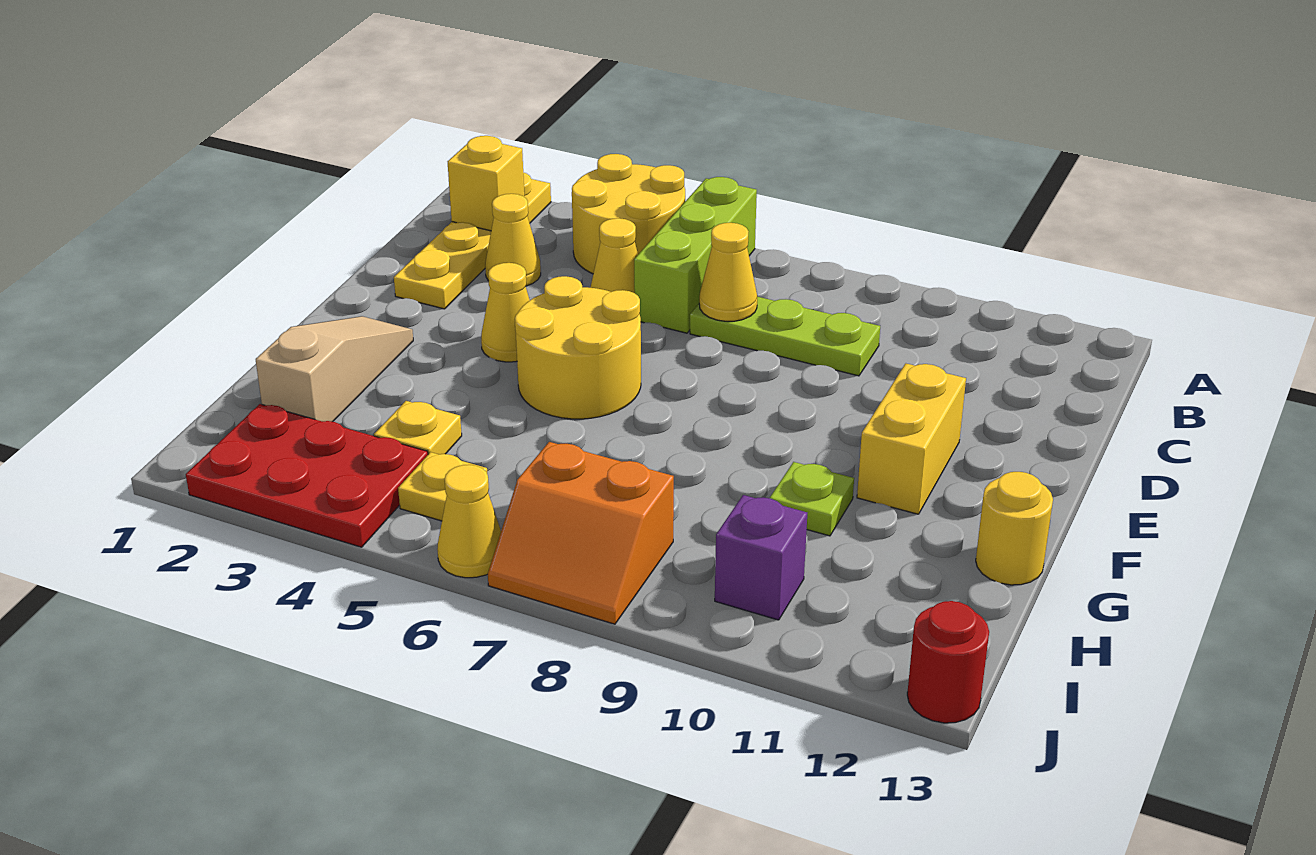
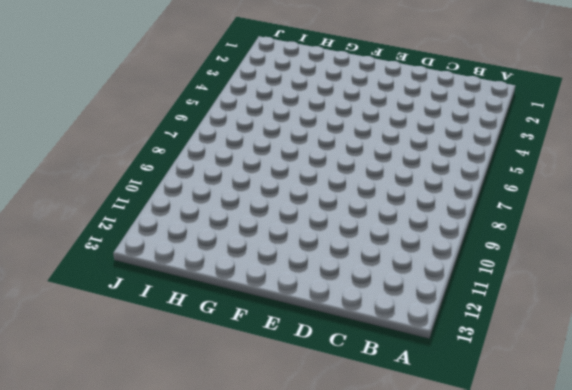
none -> yellow plate A2:D2 level 1
none -> yellow round brick A4:B5 level 1
none -> lime brick A6:C6 level 1

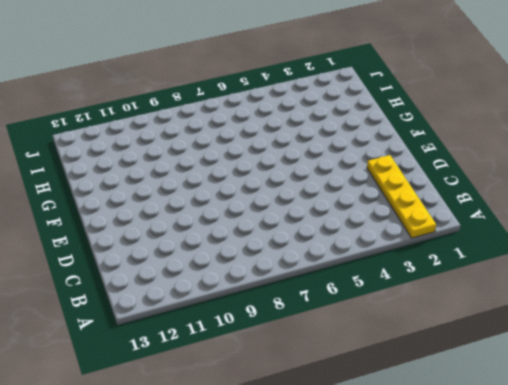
none -> yellow round brick A4:B5 level 1
none -> lime brick A6:C6 level 1
none -> yellow cone C3 level 1

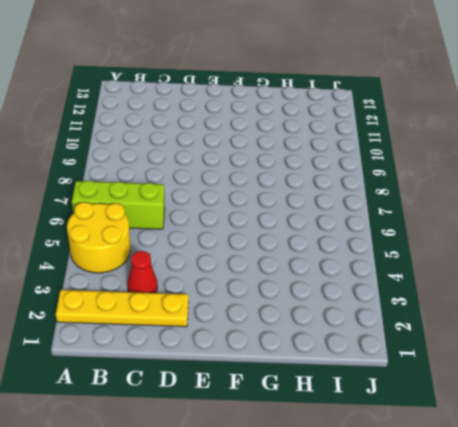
red cone C3 level 1 -> yellow cone C3 level 1
none -> yellow cone C5 level 1
none -> lime plate C7:C9 level 1
none -> yellow cone E4 level 1

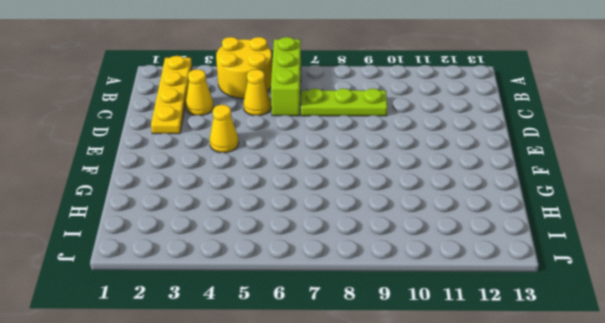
none -> yellow round brick E5:F6 level 1
none -> yellow brick E11:F11 level 1
none -> tan slope F2:H2 level 1 top H

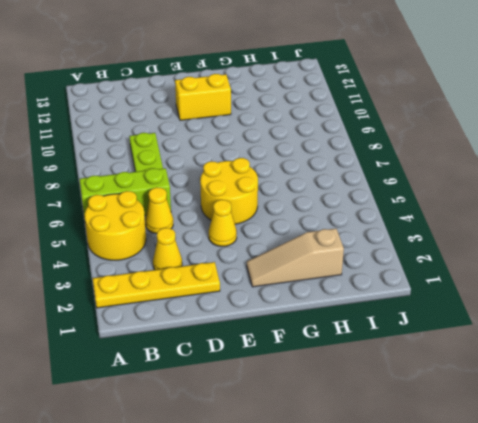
none -> lime plate G10 level 1
none -> yellow round brick G13 level 1
none -> yellow plate H4 level 1

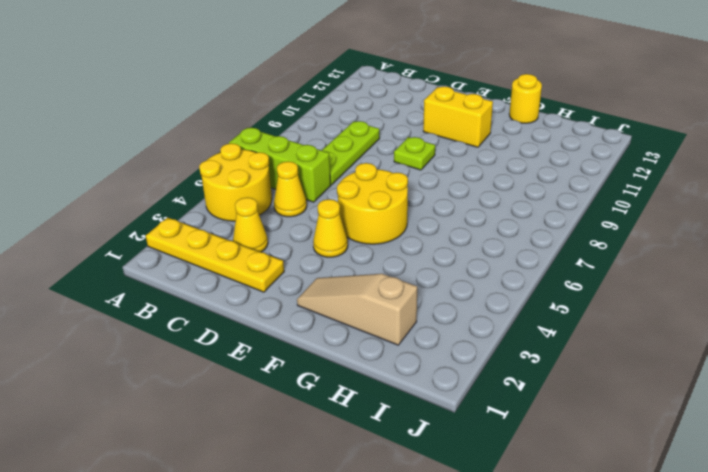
lime plate E9 level 1 -> lime plate G10 level 1
none -> yellow plate H4 level 1
none -> red plate I2:J4 level 1
none -> yellow plate I5 level 1

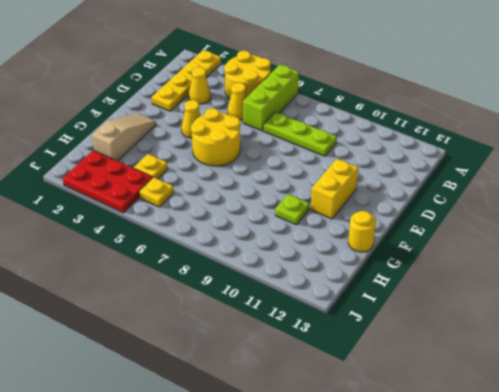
none -> orange slope I7:J8 level 1 top I
none -> purple brick I10 level 1
none -> yellow cone J6 level 1

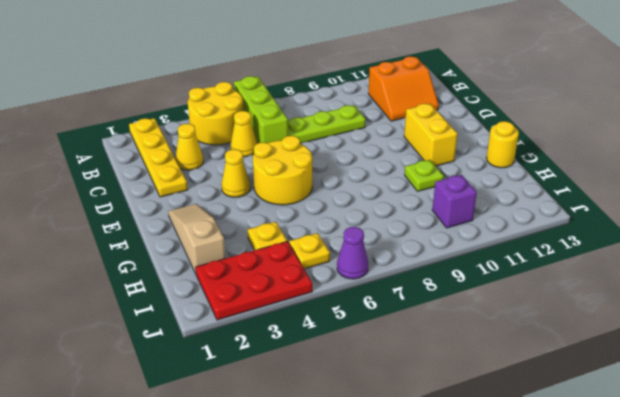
orange slope B11:C12 level 1 top B -> orange slope I7:J8 level 1 top I
purple cone J6 level 1 -> yellow cone J6 level 1
none -> red round brick J13 level 1
none -> yellow brick B2 level 2
none -> yellow cone C7 level 2

